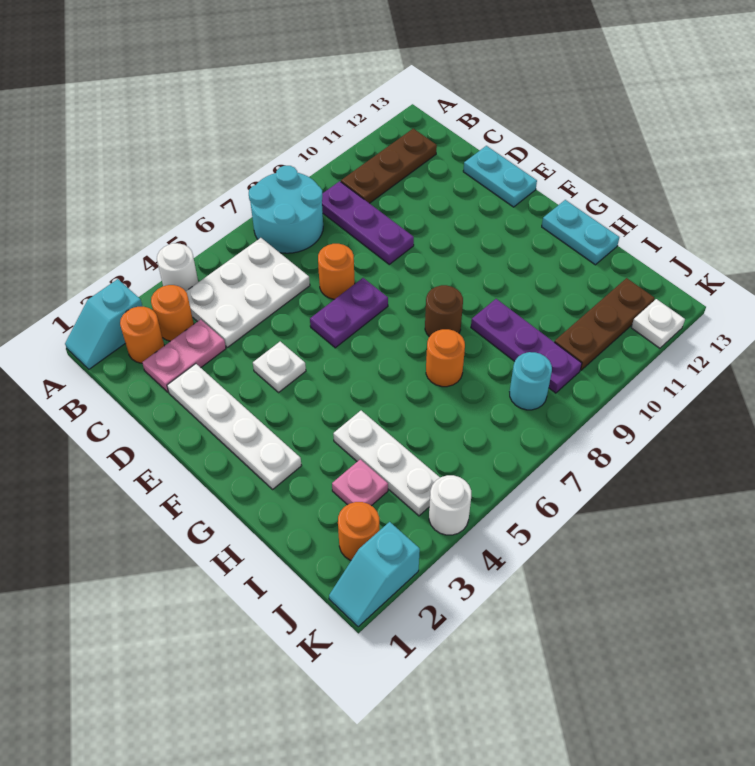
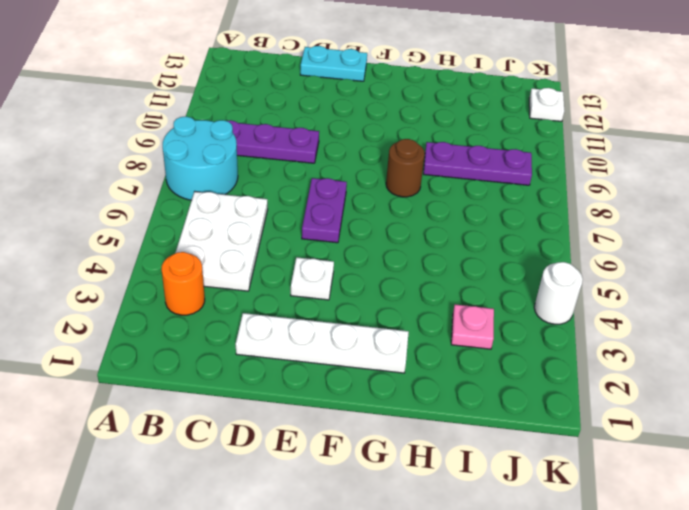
none -> cyan slope A1:A2 level 1 top 2
none -> white round brick A4 level 1
none -> orange round brick B2 level 1

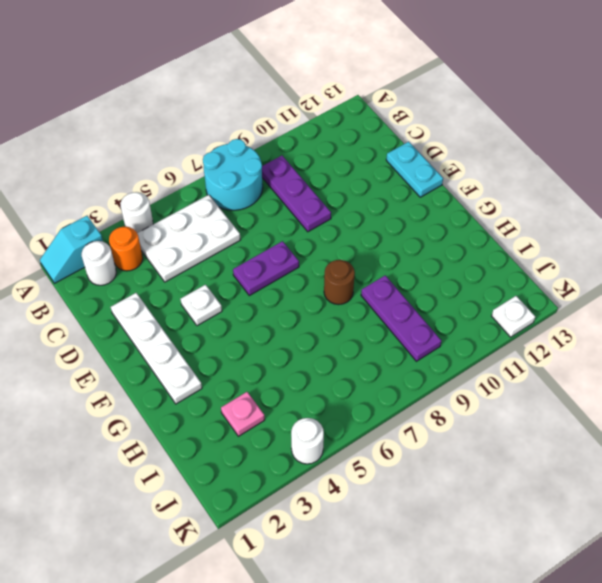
white round brick B2 level 1 -> orange round brick B2 level 1
none -> brown plate B10:B12 level 1
none -> pink plate C2:C3 level 1
none -> orange round brick D7 level 1

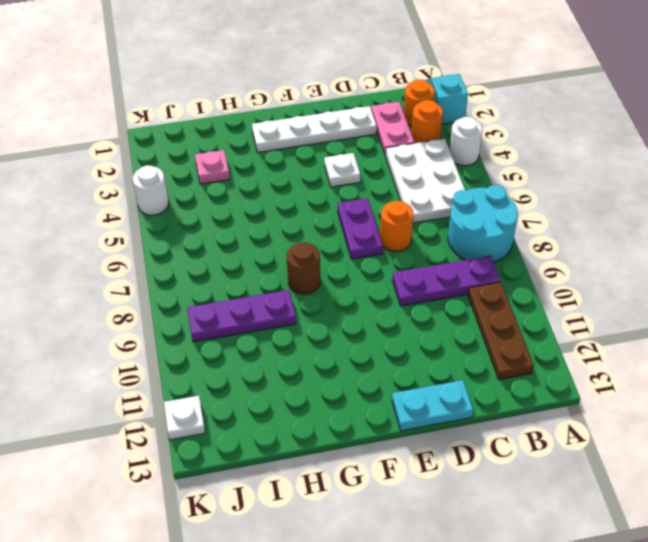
none -> cyan plate G13:H13 level 1
none -> white plate H4:J4 level 1
none -> orange round brick H7 level 1

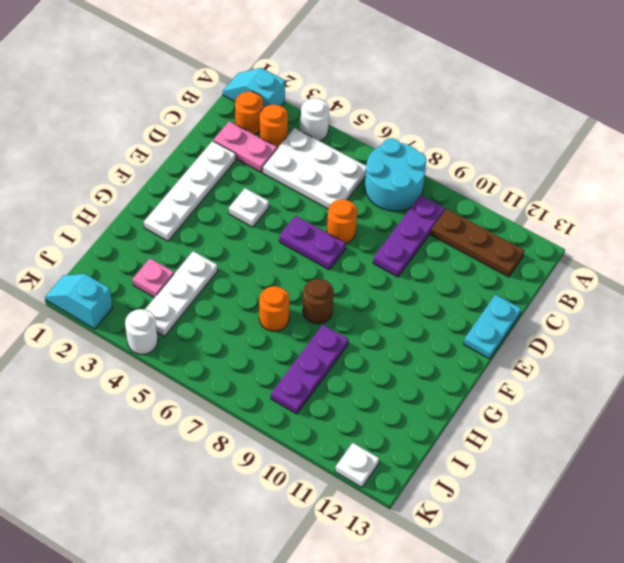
none -> cyan plate G13:H13 level 1
none -> orange round brick J2 level 1
none -> cyan round brick J8 level 1

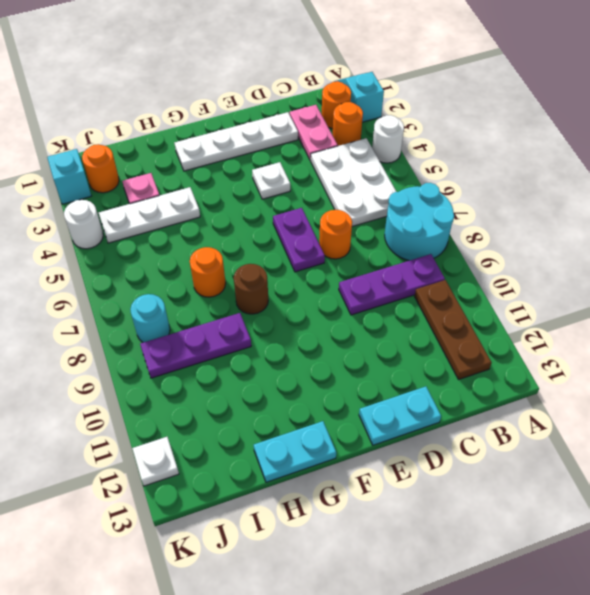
none -> brown plate J10:J12 level 1

